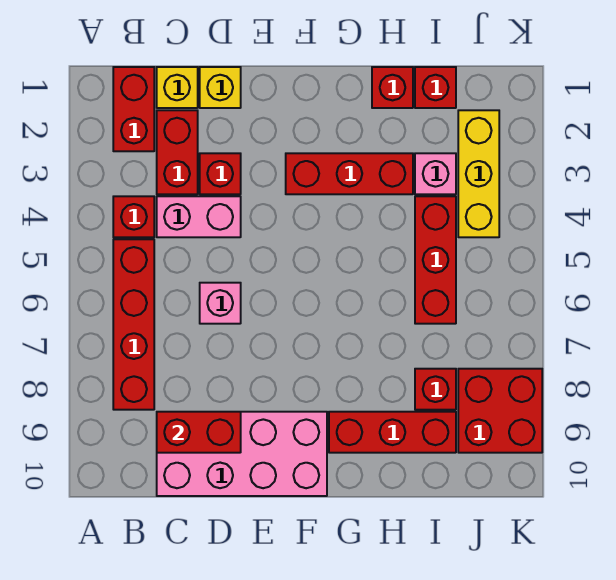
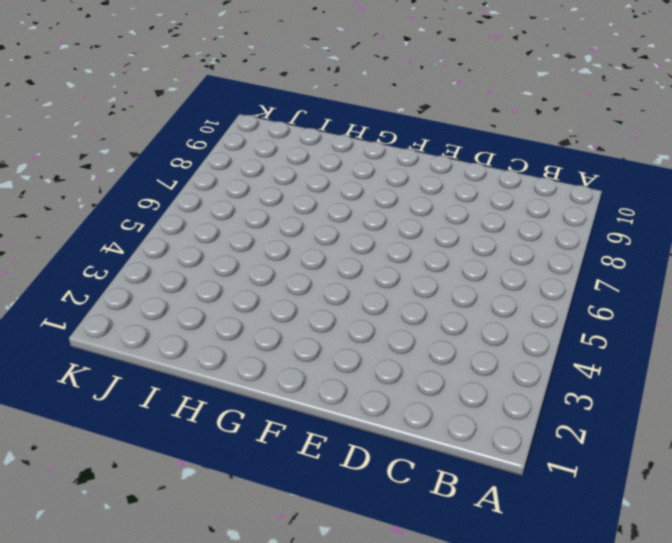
none -> red brick B1:B2 level 1
none -> red brick B4 level 1
none -> red brick B5:B8 level 1

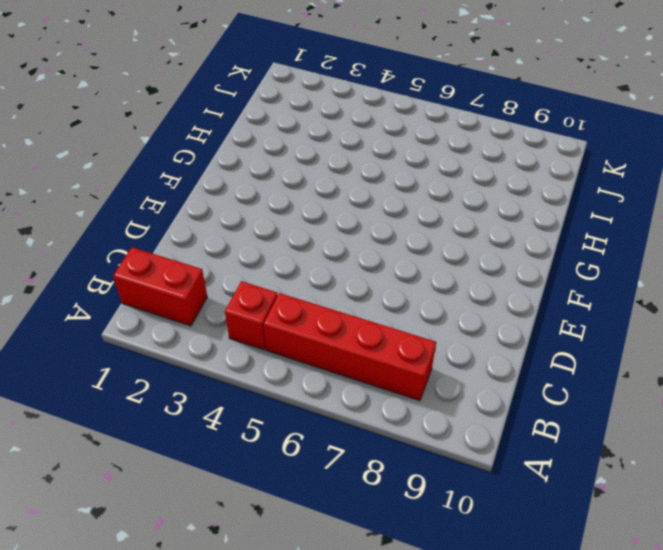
none -> yellow brick C1 level 1
none -> red brick C2:C3 level 1
none -> pink brick C4:D4 level 1

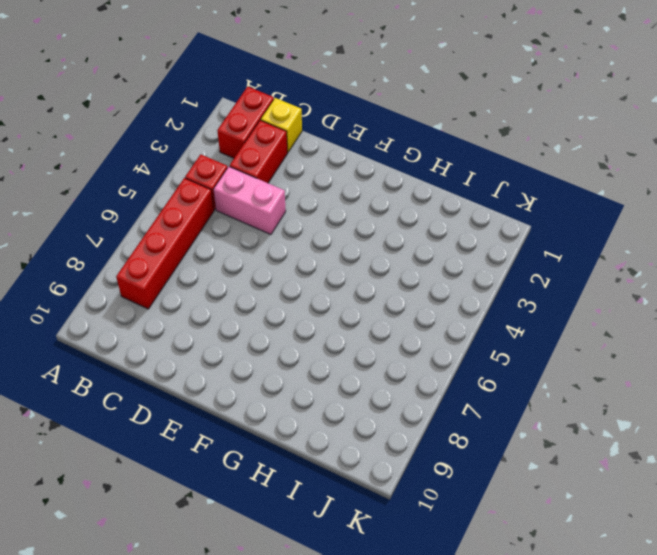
none -> pink brick C9:F10 level 1
none -> yellow brick D1 level 1
none -> red brick D3 level 1

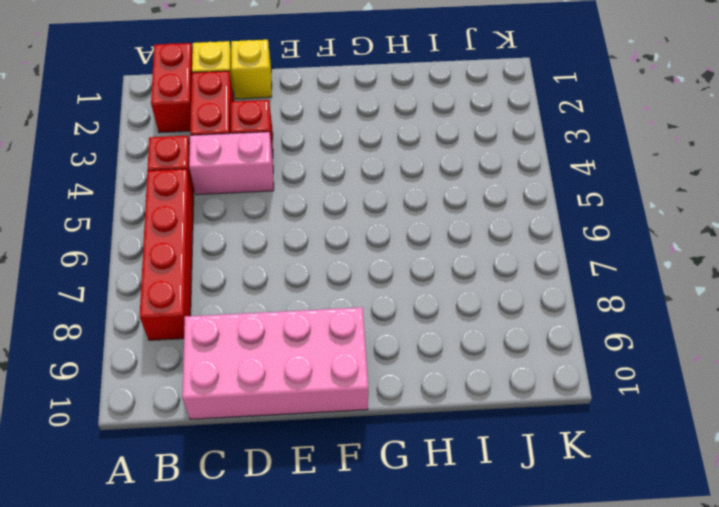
none -> pink brick D6 level 1
none -> red brick F3:H3 level 1
none -> red brick G9:I9 level 1

